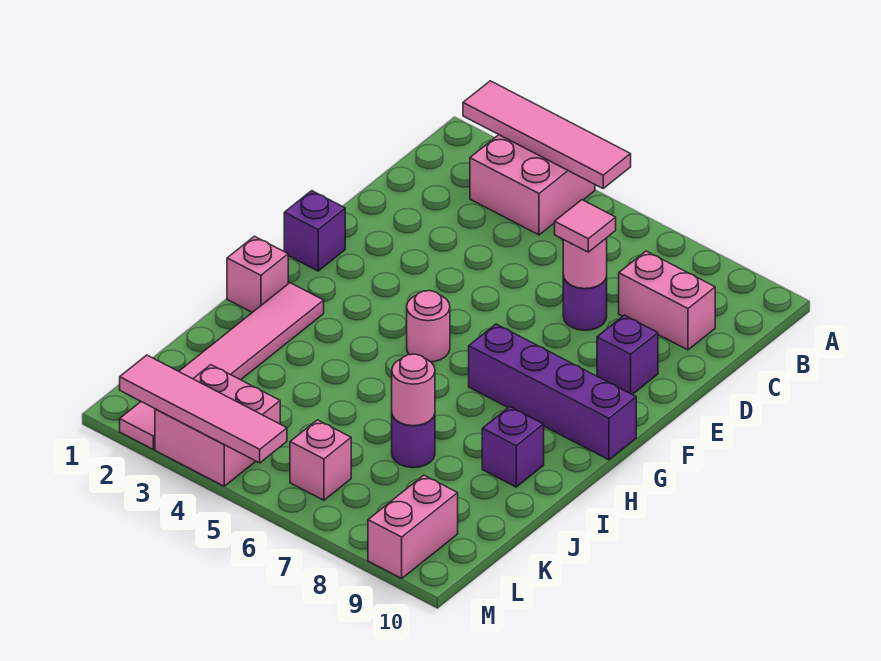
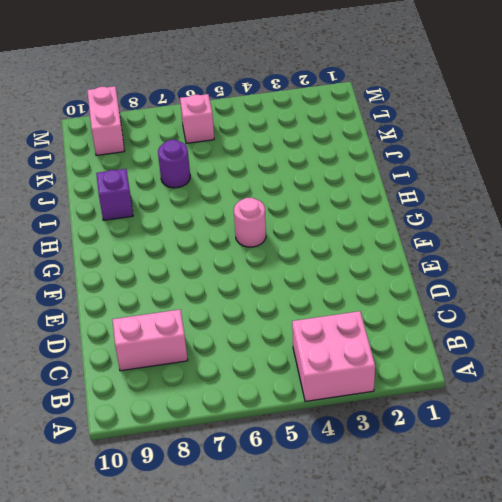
none -> purple round brick D7 level 1
none -> purple brick E9 level 1
none -> purple brick F1 level 1

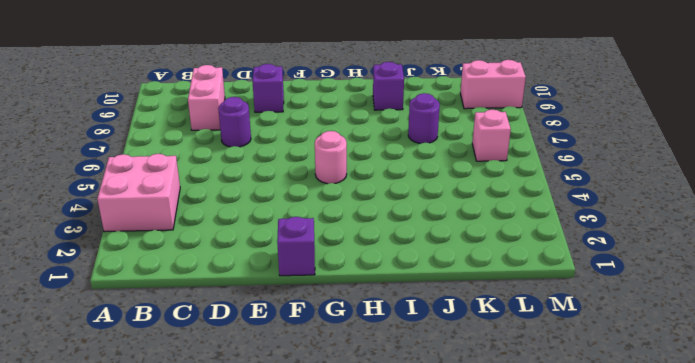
none -> purple brick G7:G10 level 1
none -> pink brick H1 level 1
none -> pink tile H2:M2 level 1

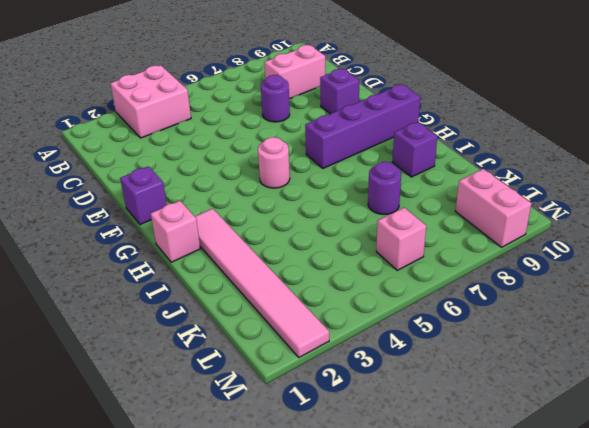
none -> pink brick L3:M4 level 1
none -> pink tile A2:A5 level 2
none -> pink round brick D7 level 2

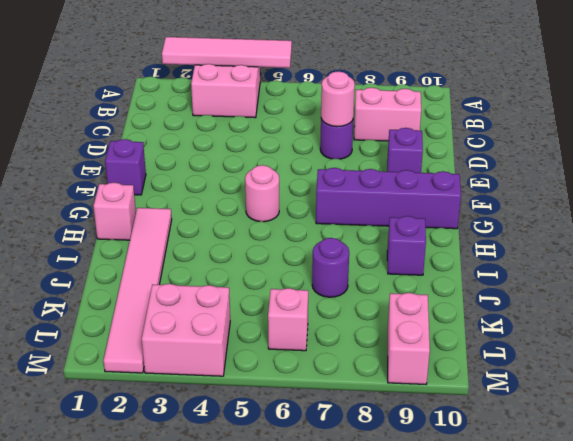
none -> pink round brick J7 level 2
none -> pink tile M2:M5 level 2
none -> pink tile D7 level 3

